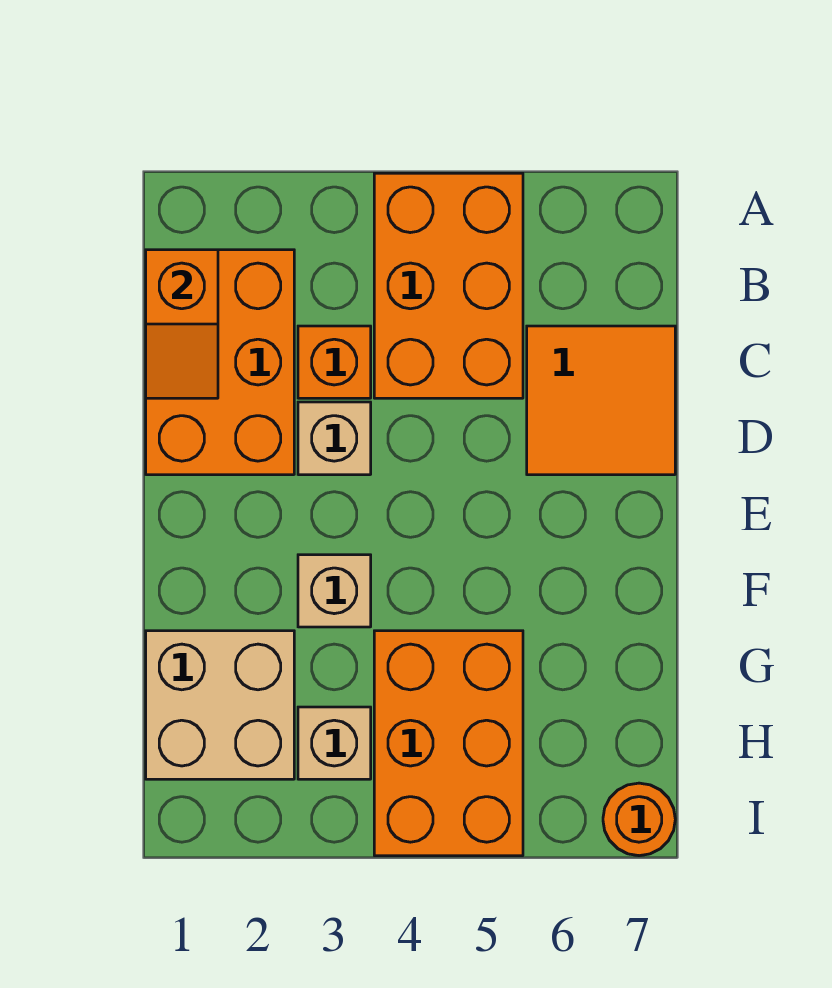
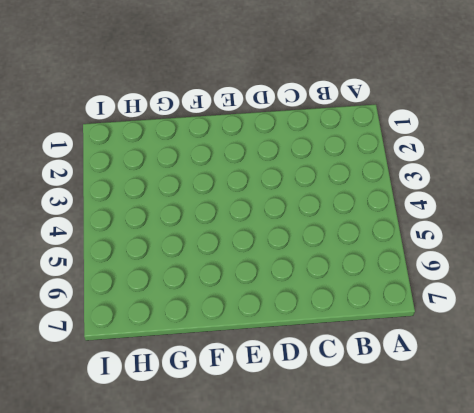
none -> orange brick A4:C5 level 1
none -> orange brick B1:D2 level 1

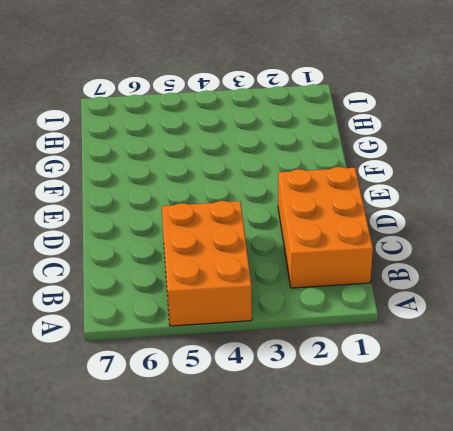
none -> orange brick C3 level 1
none -> orange tile C6:D7 level 1

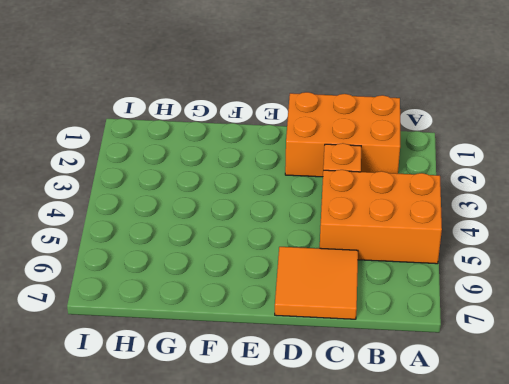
none -> tan brick D3 level 1
none -> tan brick F3 level 1

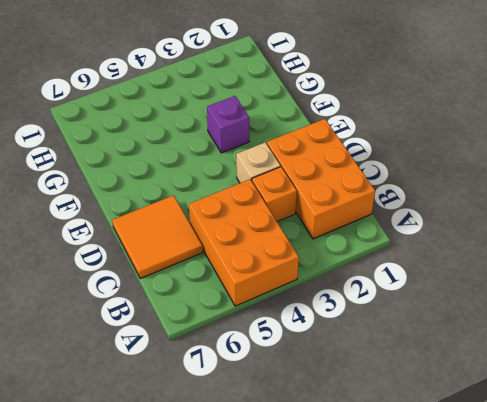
purple brick F3 level 1 -> tan brick F3 level 1
none -> tan brick G1:H2 level 1
none -> orange brick G4:I5 level 1

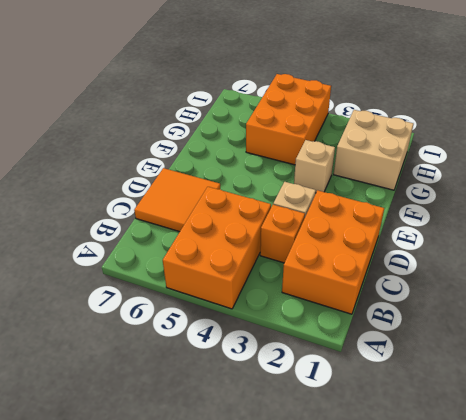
none -> tan brick H3 level 1
none -> orange round brick I7 level 1

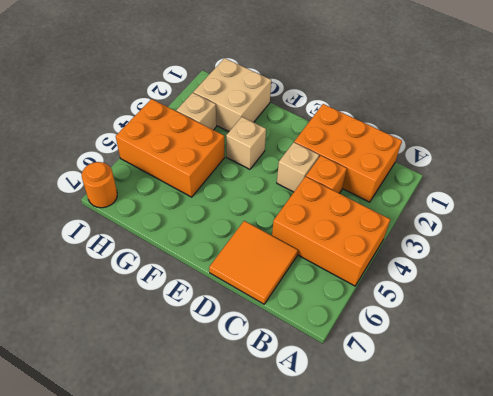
none -> orange slope B1:C1 level 2 top B

